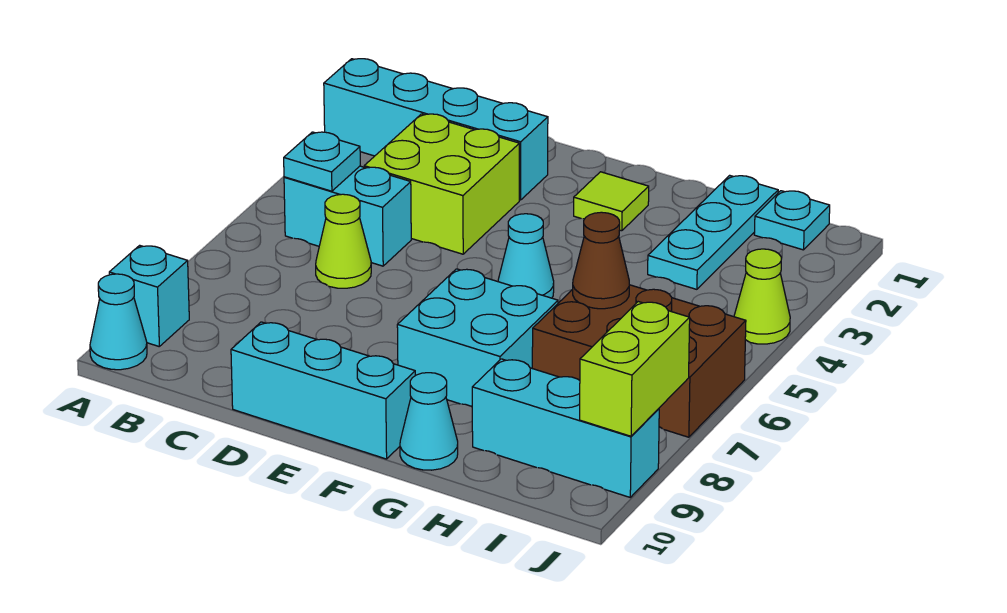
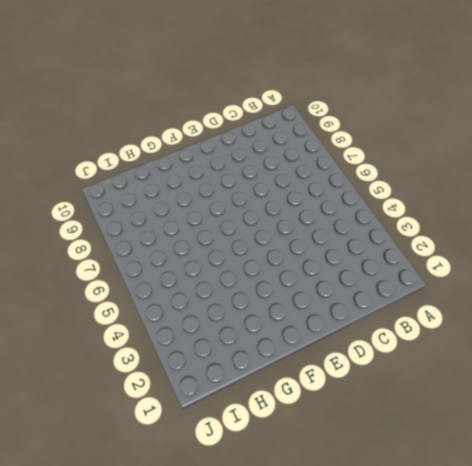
none -> cyan brick A2:D2 level 1
none -> cyan brick A9 level 1
none -> cyan cone A10 level 1

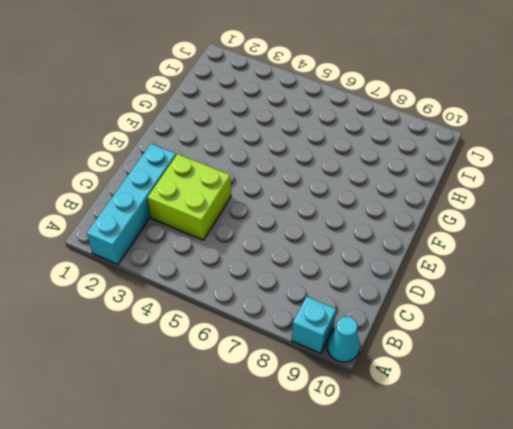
none -> cyan brick B5:C5 level 1
none -> lime cone C6 level 1
none -> cyan brick D10:F10 level 1

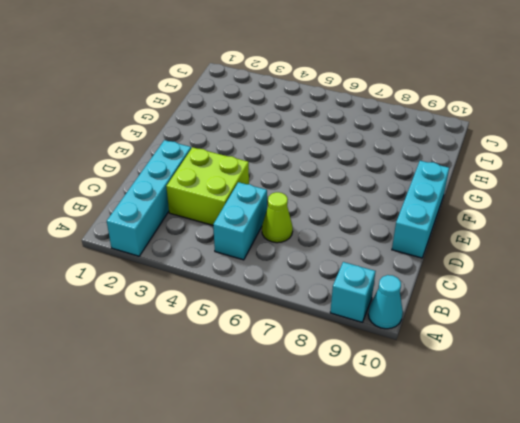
none -> lime tile F2 level 1
none -> cyan cone F5 level 1
none -> cyan brick F7:G8 level 1

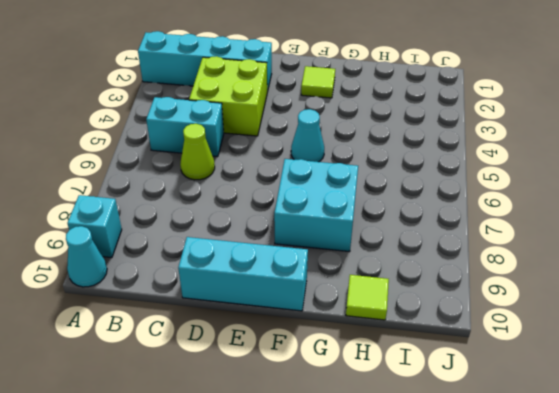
lime tile H10 level 1 -> none
none -> cyan cone G10 level 1
none -> cyan plate H1:H3 level 1
none -> brown brick H6:J7 level 1

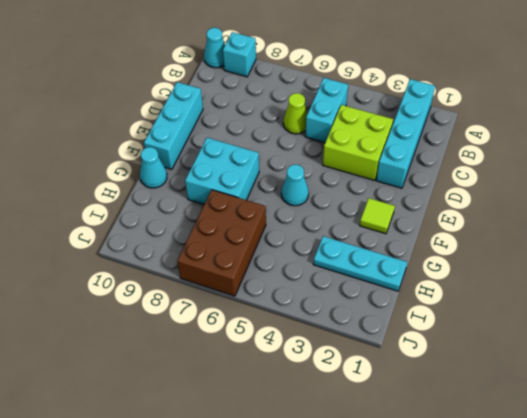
none -> cyan brick H9:J9 level 1
none -> cyan plate I1 level 1
none -> lime cone J4 level 1

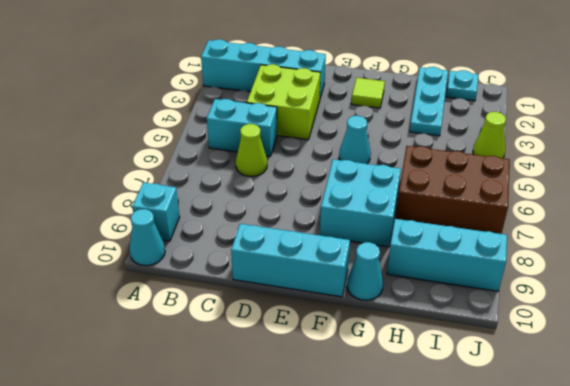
none -> cyan plate B5 level 2
none -> brown cone H6 level 2
none -> lime brick J8:J9 level 2

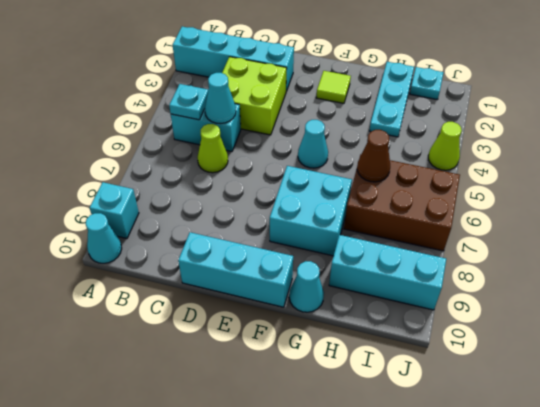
cyan cone C5 level 2 -> none
none -> lime brick J8:J9 level 2

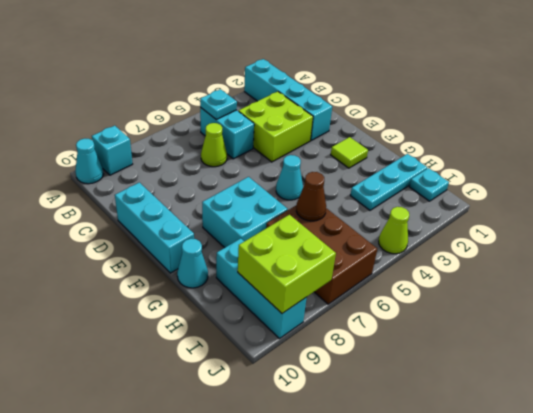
lime brick I8:J9 level 2 -> lime brick J8:J9 level 2

